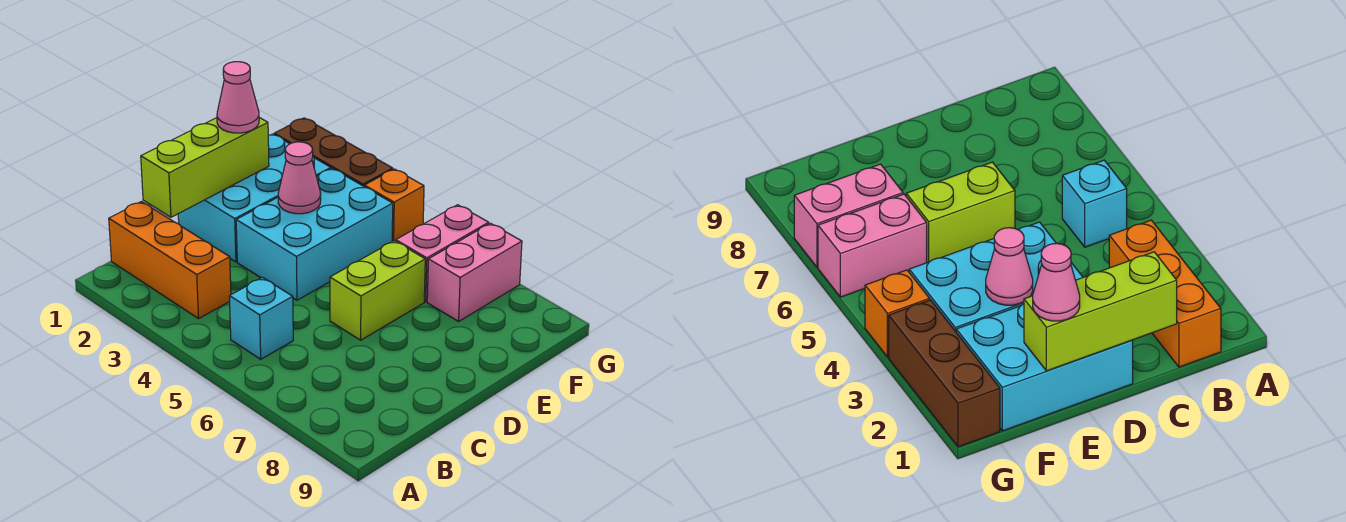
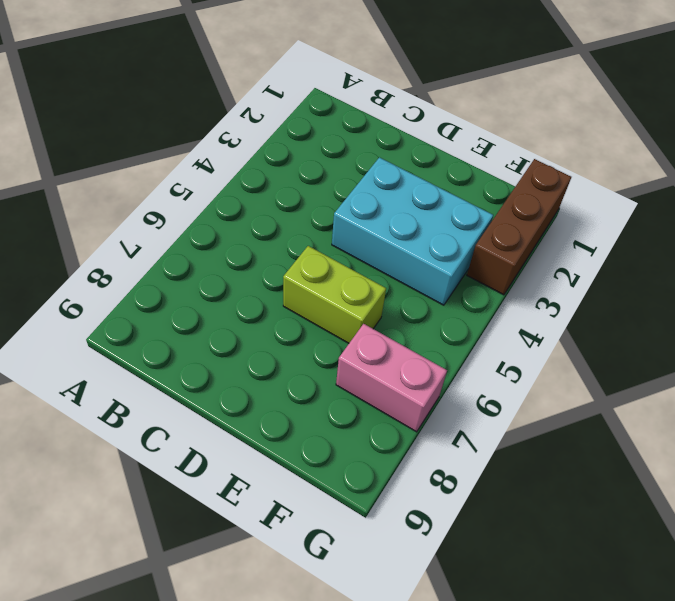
none -> orange brick B1:B3 level 1
none -> cyan brick B5 level 1
none -> cyan brick D1:F2 level 1

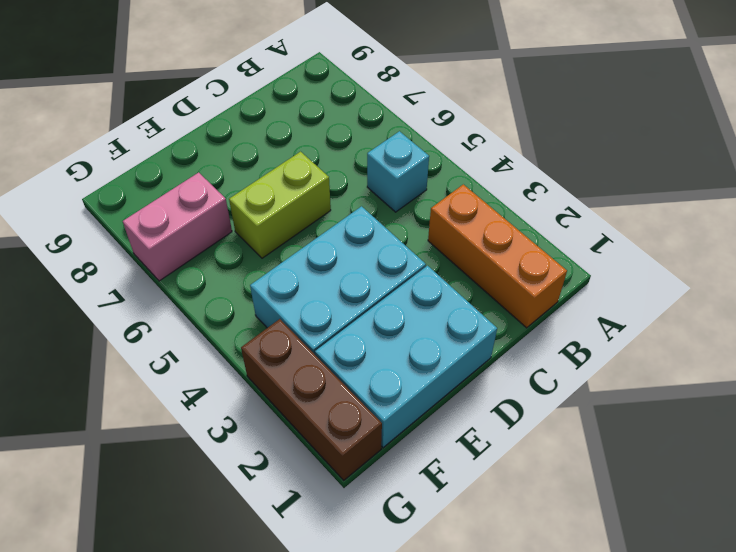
none -> pink brick F6:G6 level 1
none -> orange brick G4 level 1
none -> lime brick C1:E1 level 2

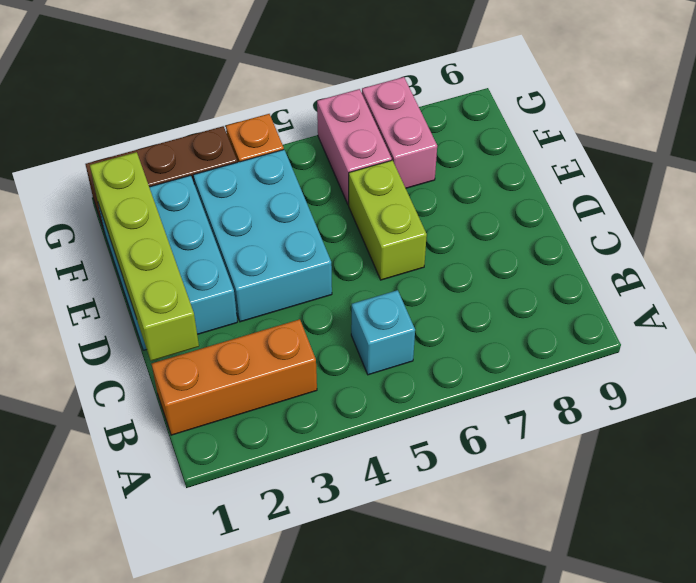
lime brick C1:F1 level 2 -> lime brick C1:E1 level 2
none -> pink cone E3 level 2
none -> pink cone E1 level 3

